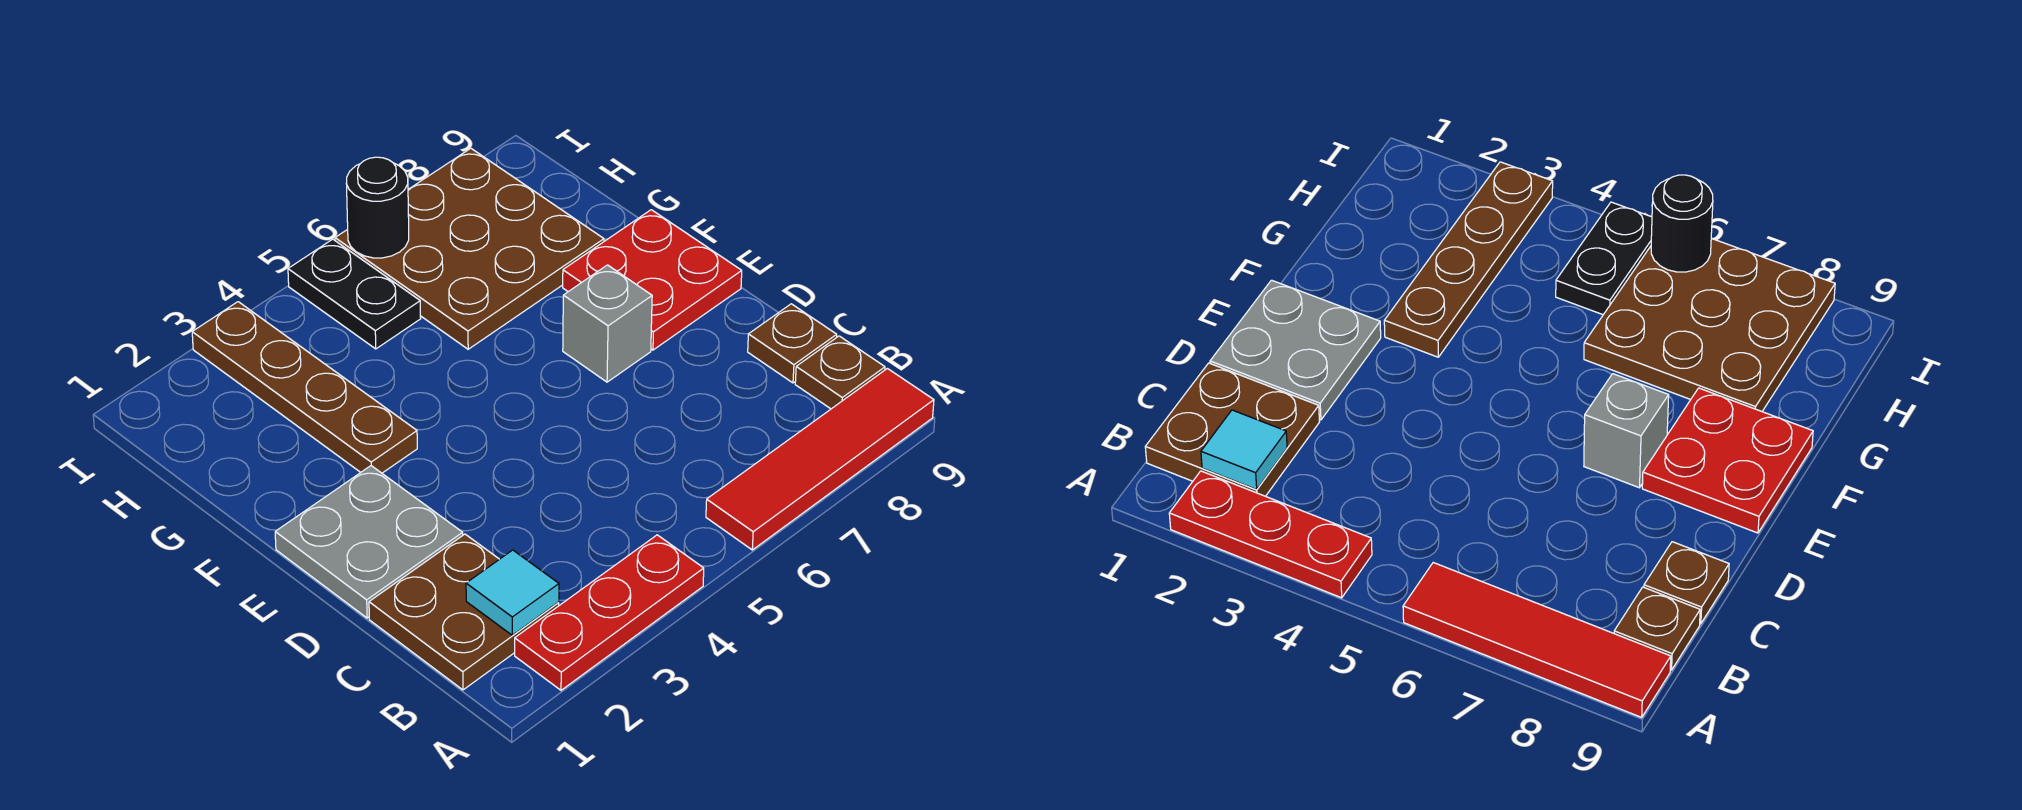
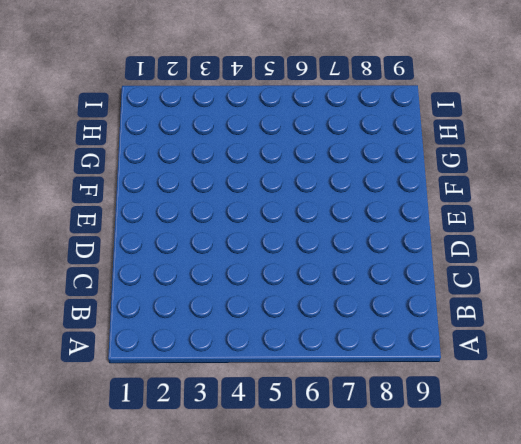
none -> red plate A2:A4 level 1
none -> red tile A6:A9 level 1
none -> brown plate B1:C2 level 1

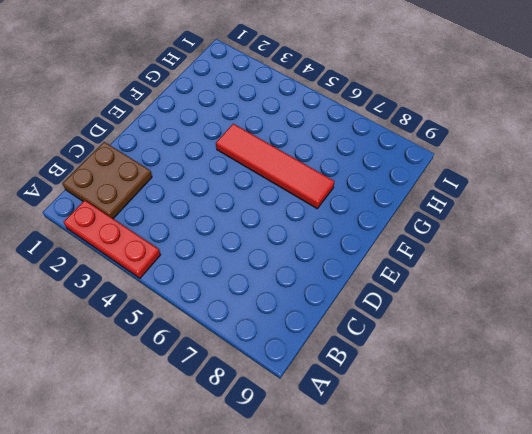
red tile F4:F7 level 1 -> red tile A6:A9 level 1
none -> brown plate B9 level 1
none -> brown plate C9 level 1
none -> grey plate D1:E2 level 1

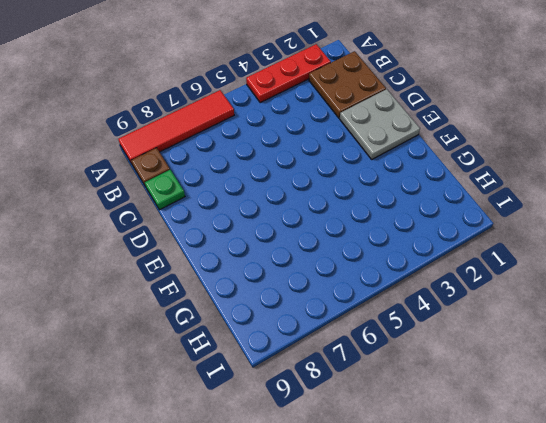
green plate C9 level 1 -> brown plate C9 level 1
none -> grey brick E7 level 1
none -> red plate E8:F9 level 1
none -> brown plate F3:I3 level 1

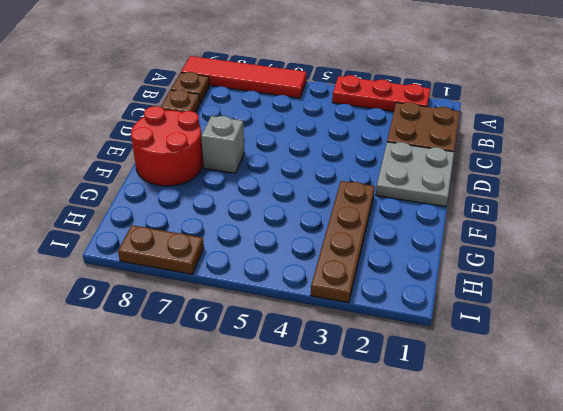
red round brick E8:F9 level 1 -> red plate E8:F9 level 1
brown plate I7:I8 level 1 -> brown plate G6:I8 level 1
none -> black plate H5:I5 level 1
none -> cyan tile B2 level 2
none -> black round brick I6 level 2

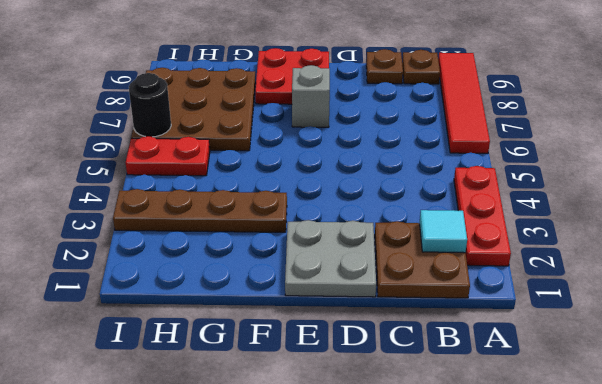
red plate H5:I5 level 1 -> black plate H5:I5 level 1

